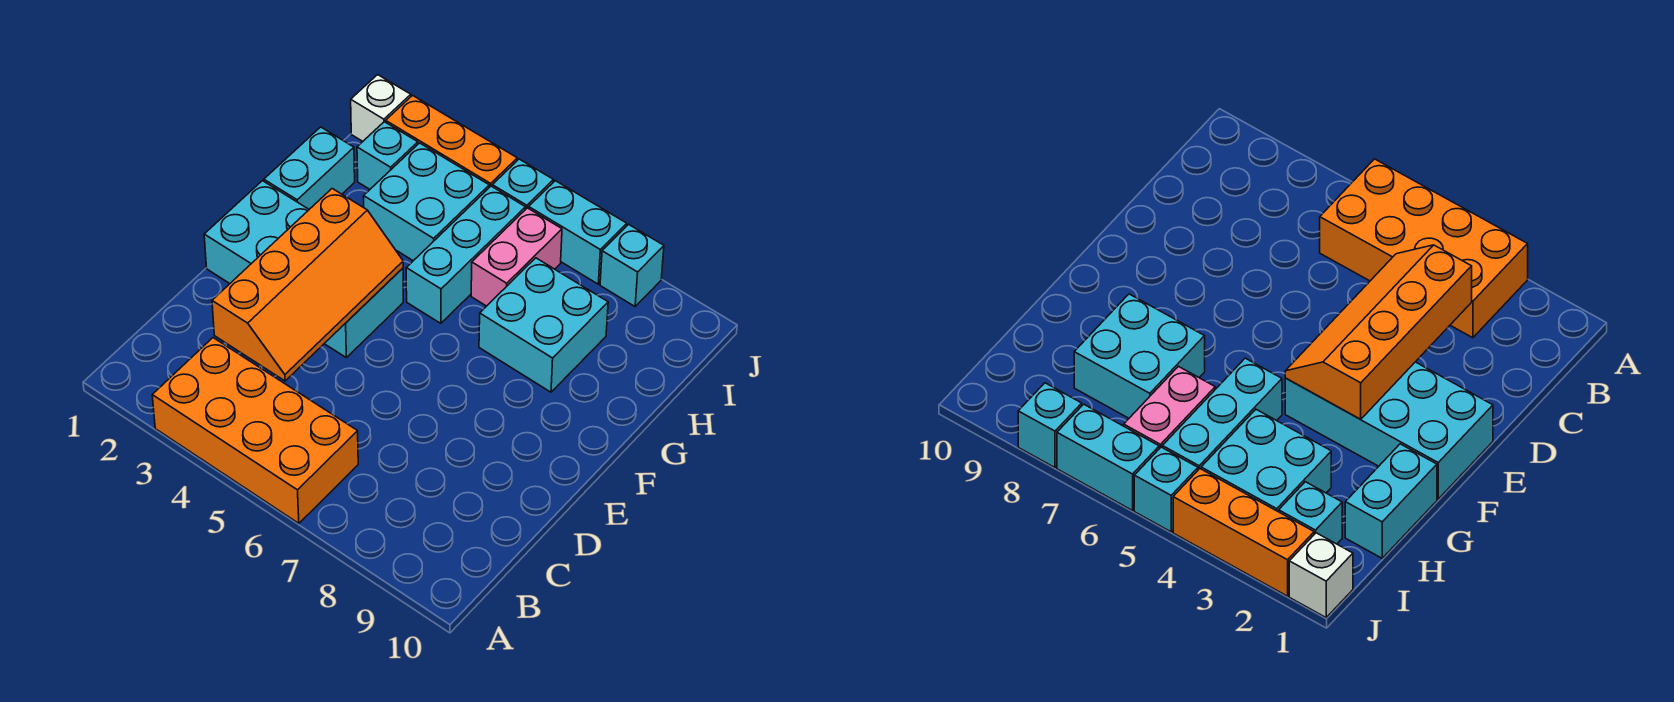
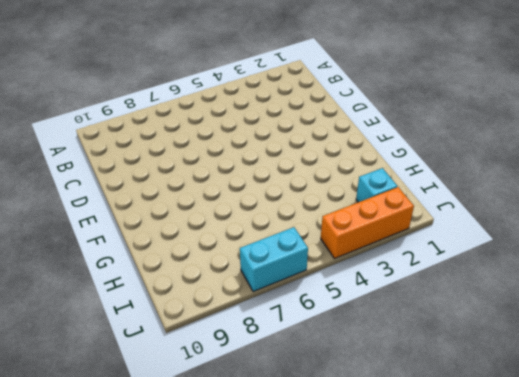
none -> orange brick A3:B6 level 1
none -> cyan brick E1:F4 level 1
none -> cyan brick G1:H1 level 1

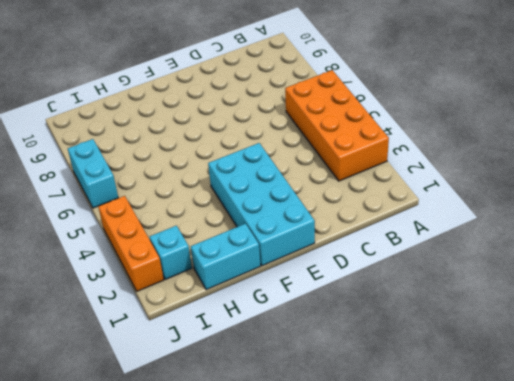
none -> cyan brick G5:I5 level 1
none -> cyan brick G7:H8 level 1
none -> cyan brick H3:I4 level 1

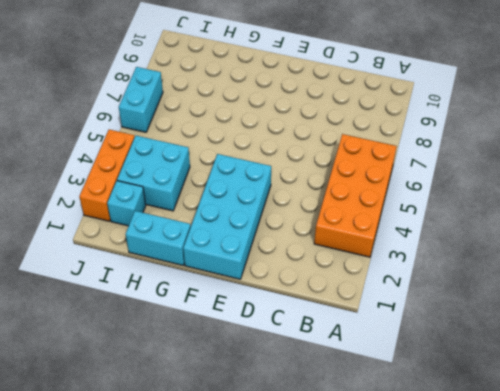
none -> cyan brick G5:I5 level 1
none -> cyan brick G7:H8 level 1
none -> pink brick H6:I6 level 1

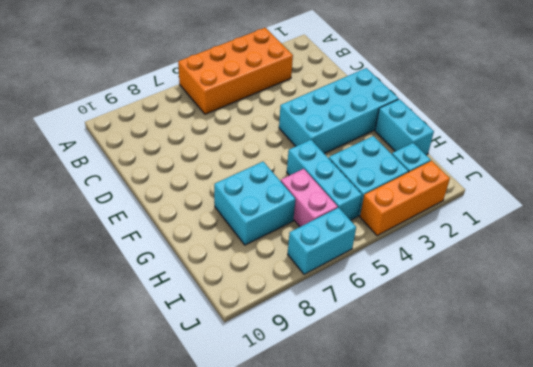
none -> white brick J1 level 1
none -> cyan brick J5 level 1
none -> cyan brick J8 level 1

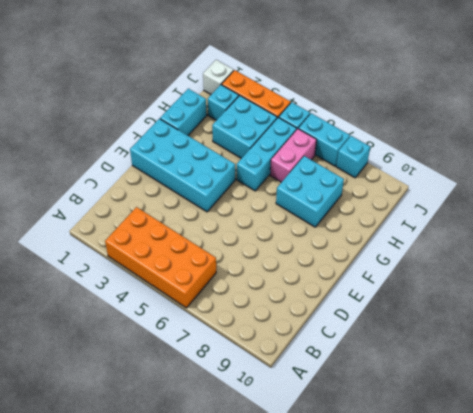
none -> orange slope C3:F4 level 2 top 3

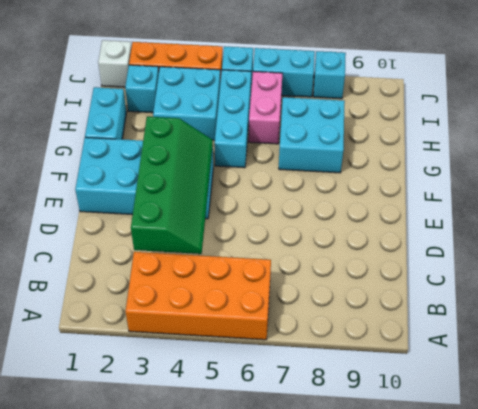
green slope C3:F4 level 2 top 3 -> orange slope C3:F4 level 2 top 3

